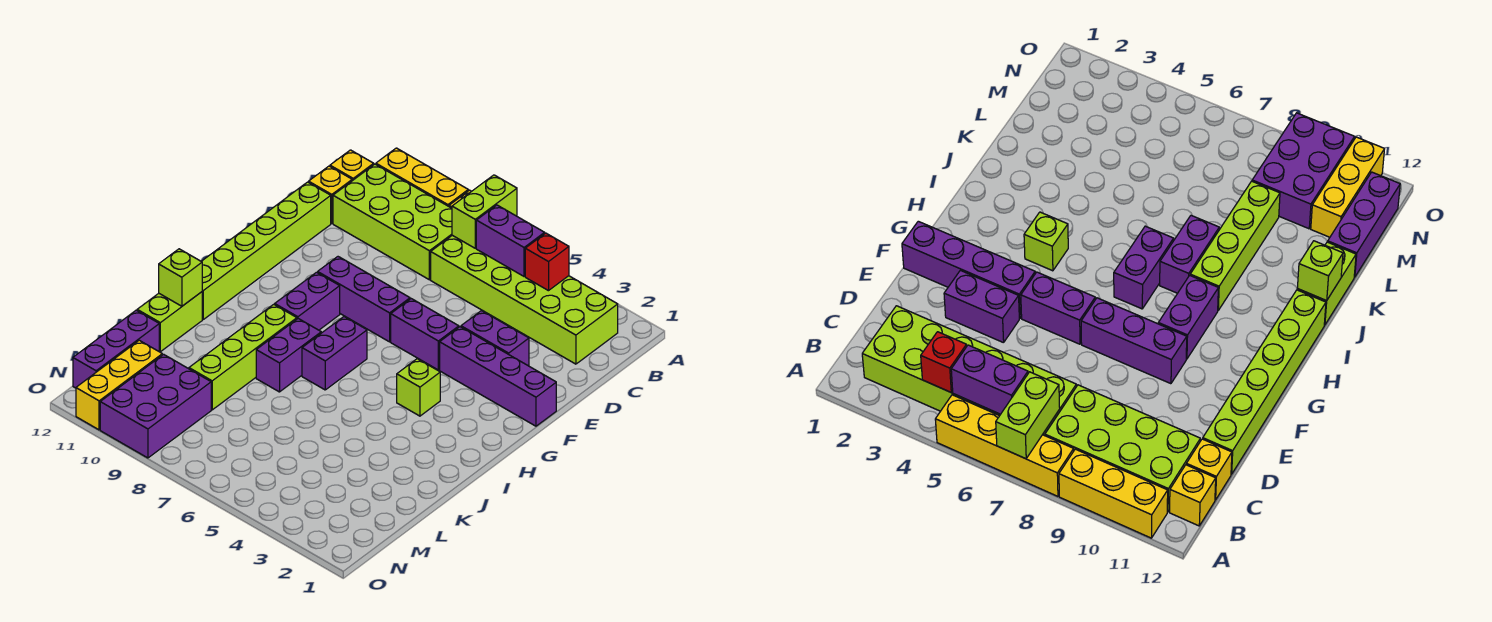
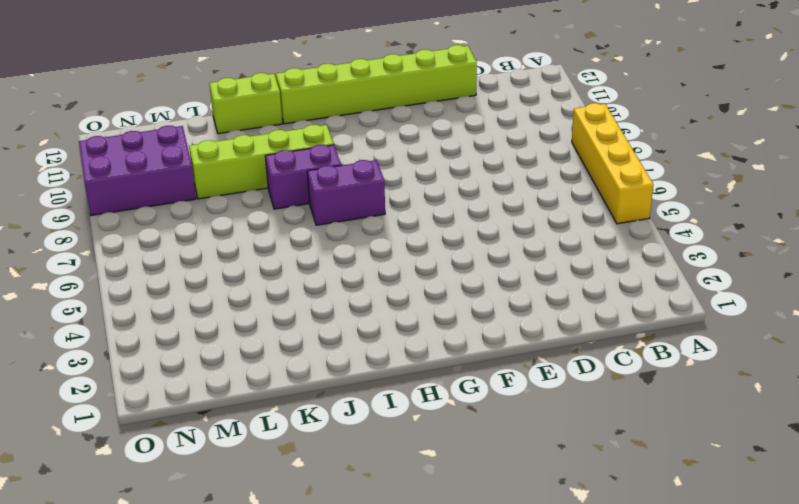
none -> yellow brick A9:A11 level 1
none -> lime brick B2:C7 level 1
none -> lime brick B8:C11 level 1

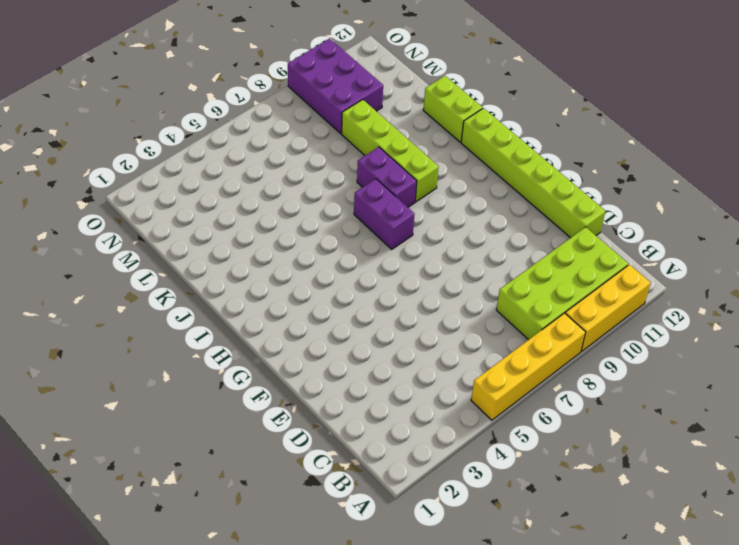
none -> lime brick B2:C7 level 1
none -> yellow brick B12 level 1
none -> yellow brick C12 level 1

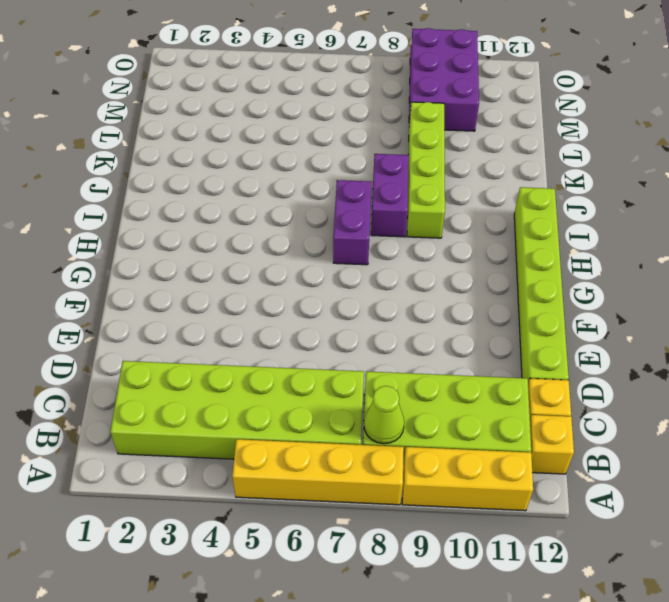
lime cone B8 level 2 -> none
none -> purple brick E3:E4 level 1
none -> purple brick F1:F4 level 1
none -> purple brick F5:F6 level 1

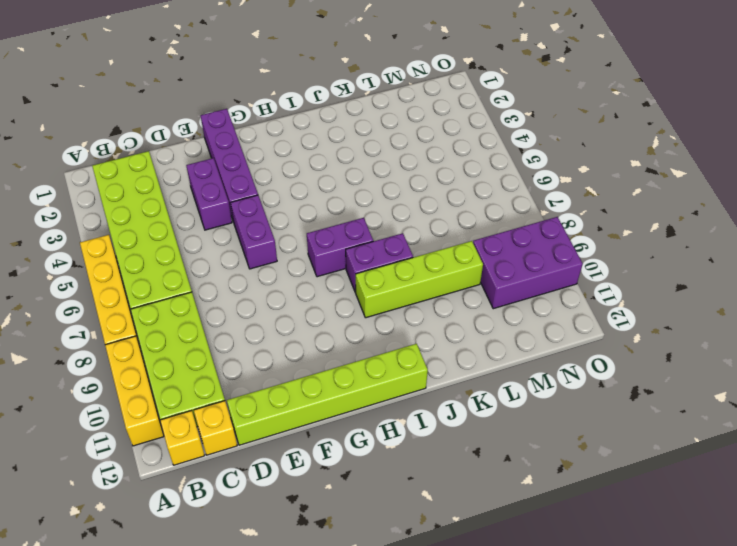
none -> purple brick F7:F9 level 1
none -> purple brick G9:H9 level 1
none -> lime brick H4 level 1

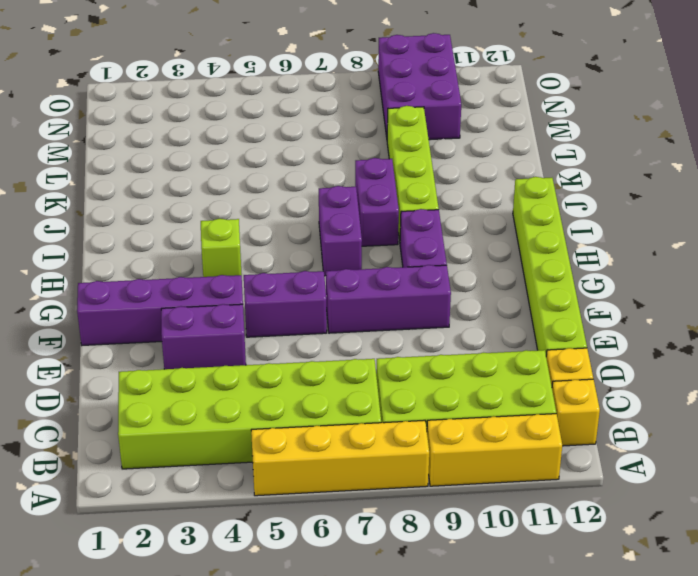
none -> lime brick J12:K12 level 1
none -> purple brick L12:N12 level 1
none -> yellow brick M11:O11 level 1

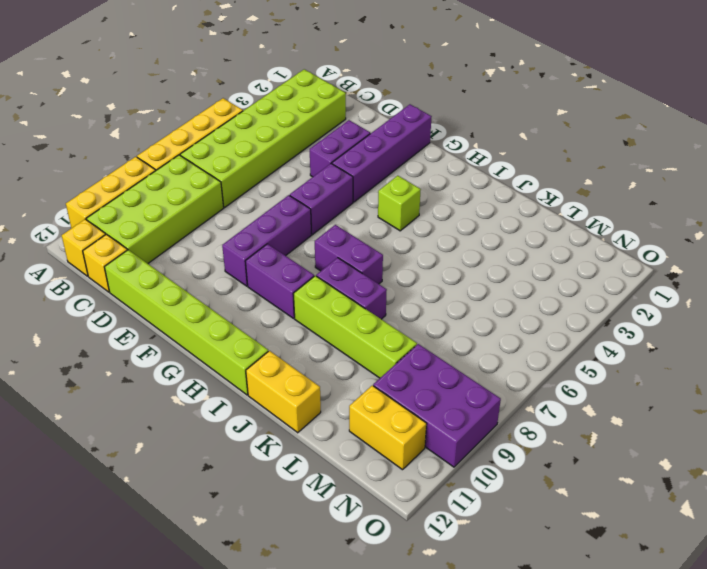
yellow brick J12:K12 level 1 -> lime brick J12:K12 level 1
yellow brick M11:N11 level 1 -> yellow brick M11:O11 level 1
none -> purple brick L12:N12 level 1
none -> lime brick A7:B7 level 2
none -> red brick B4 level 2

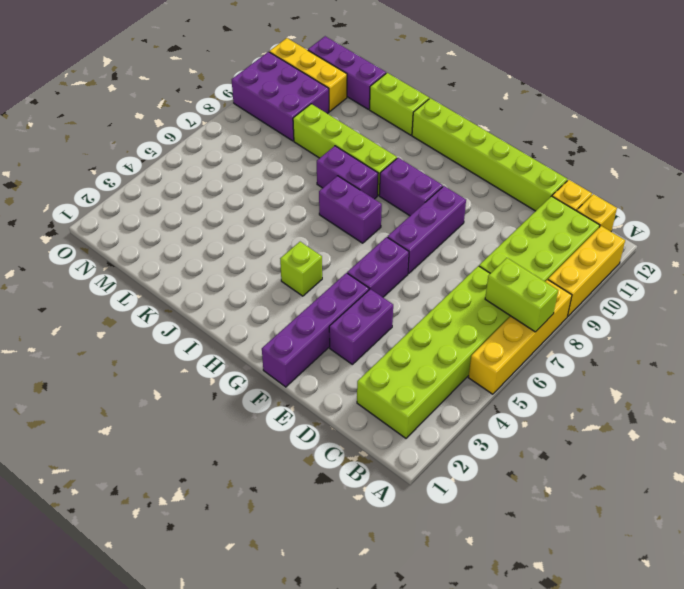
none -> red brick B4 level 2
none -> purple brick B5:B6 level 2
none -> lime brick J12 level 2

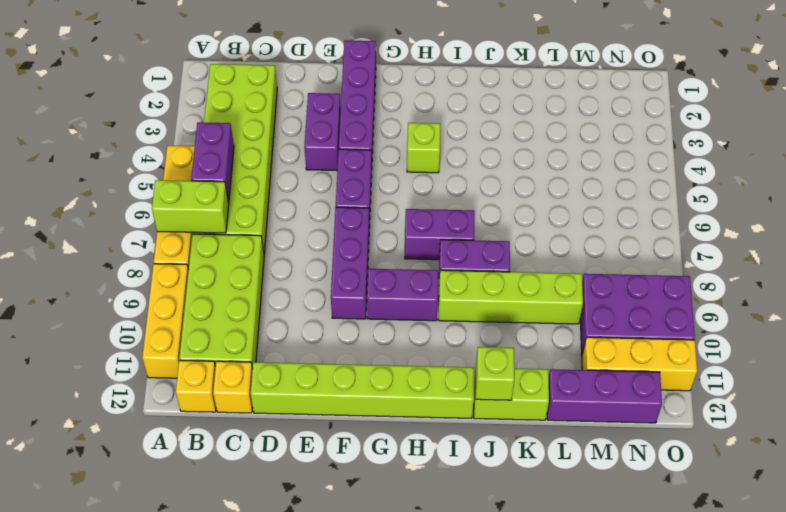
none -> red brick B4 level 2

